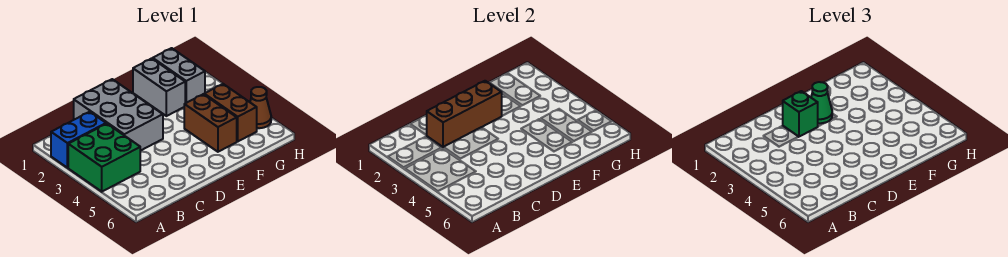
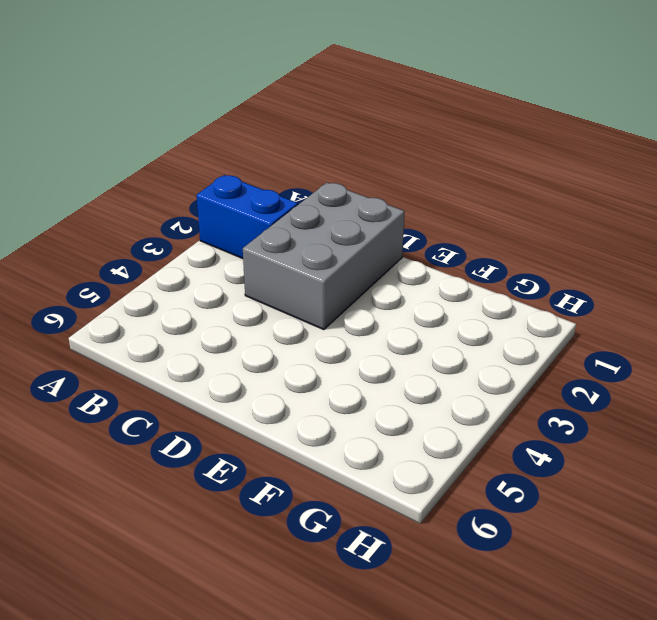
none -> green brick A3:B4 level 1
none -> grey brick F1:F2 level 1

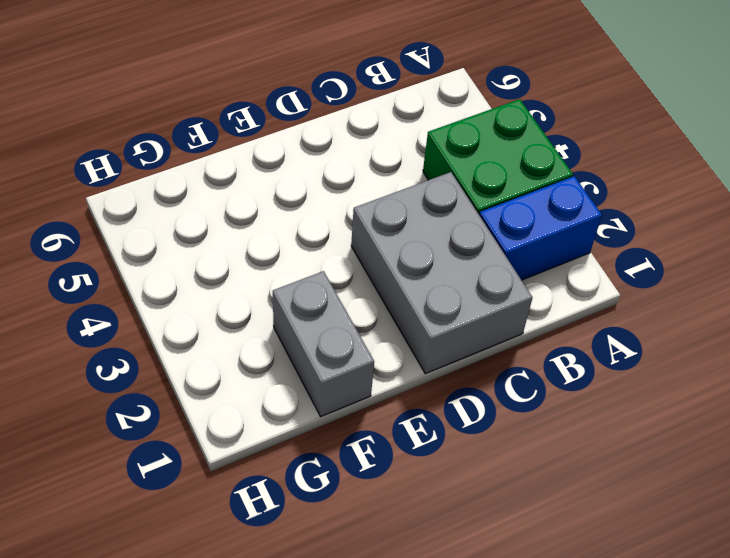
none -> brown brick F4:F5 level 1
none -> grey brick G1:G2 level 1

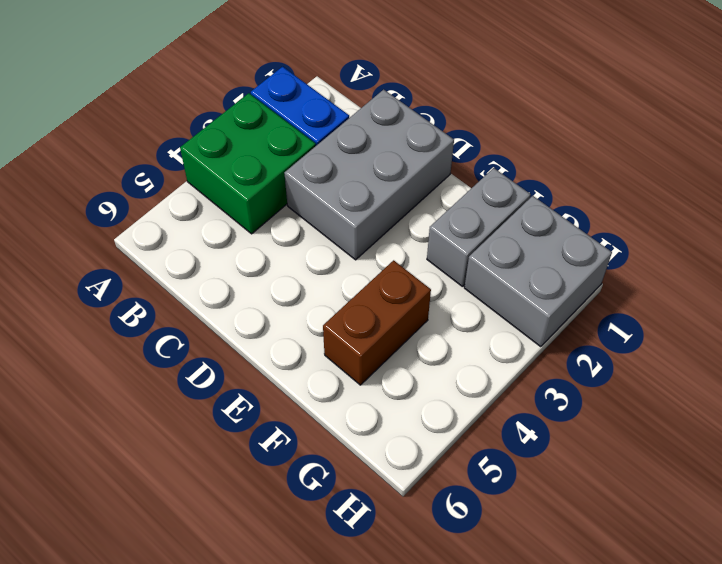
grey brick G1:H2 level 1 -> grey brick G1:G2 level 1
none -> brown brick G4:G5 level 1
none -> brown cone H5 level 1

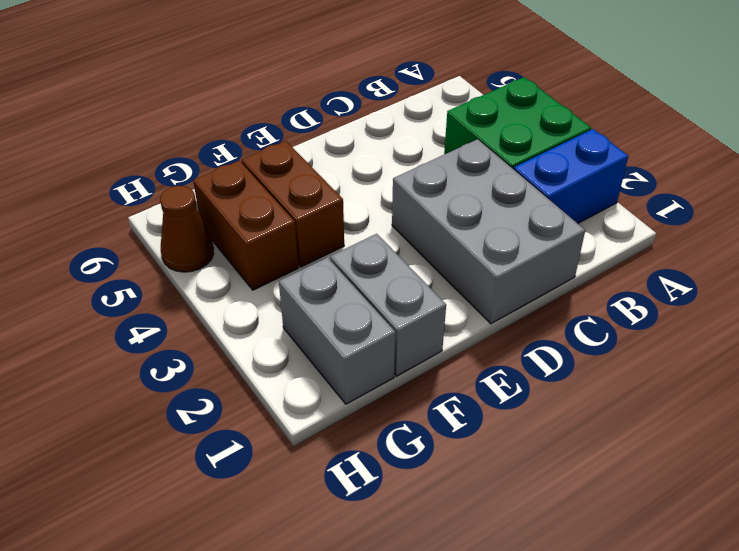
none -> brown brick C2:E2 level 2
none -> green brick D2 level 3

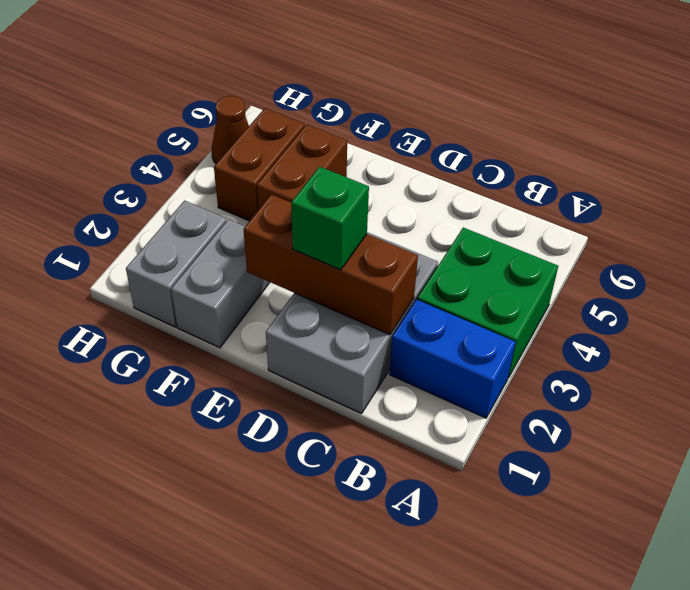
none -> green cone E2 level 3

